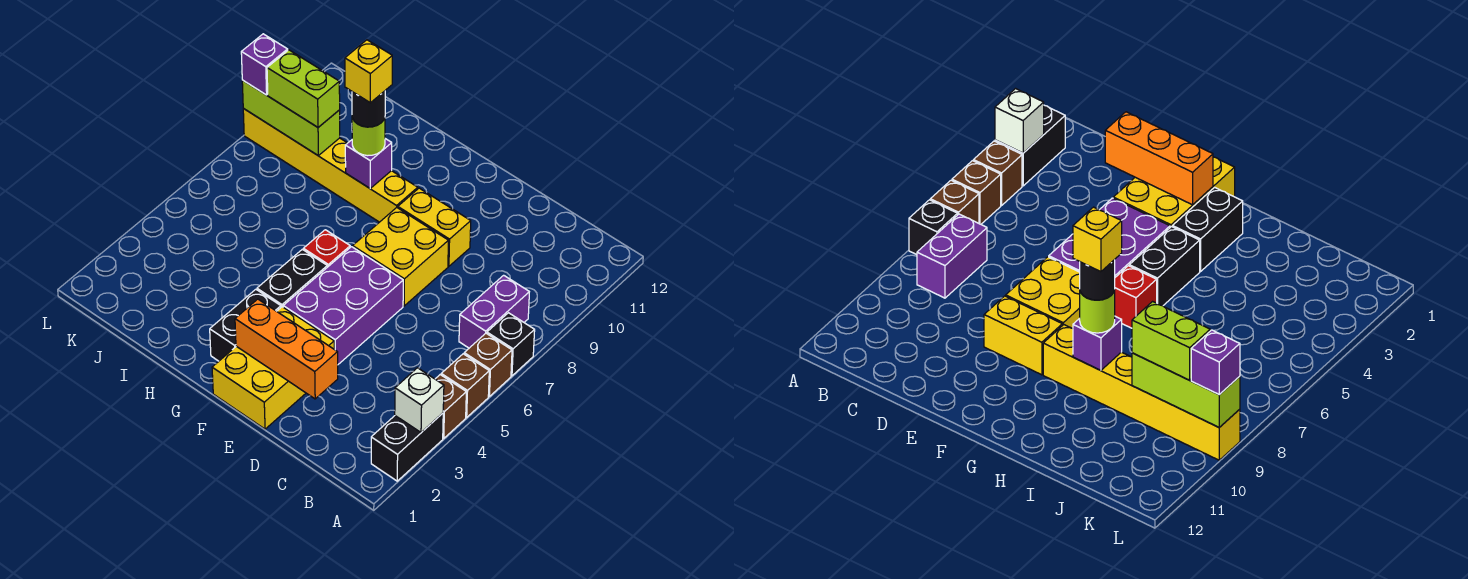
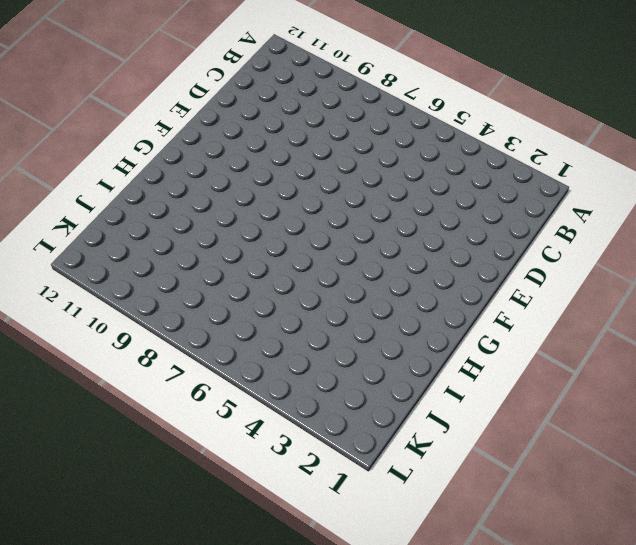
none -> black brick A2:A3 level 1
none -> brown brick A4 level 1
none -> brown brick A5 level 1

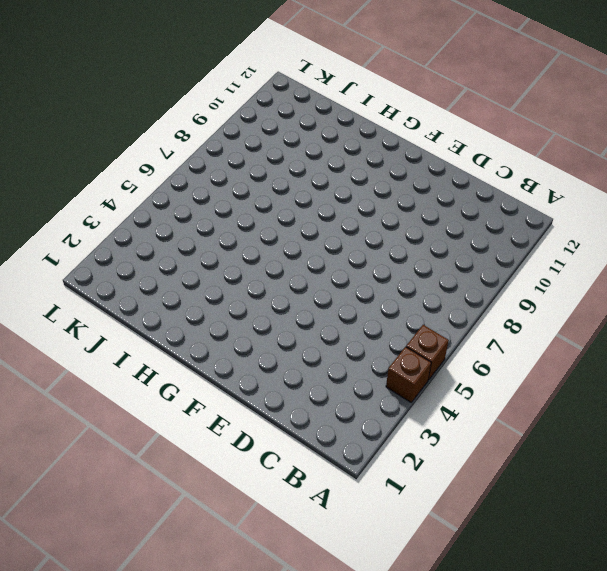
none -> black brick A2:A3 level 1
none -> brown brick A6 level 1
none -> black brick A7 level 1

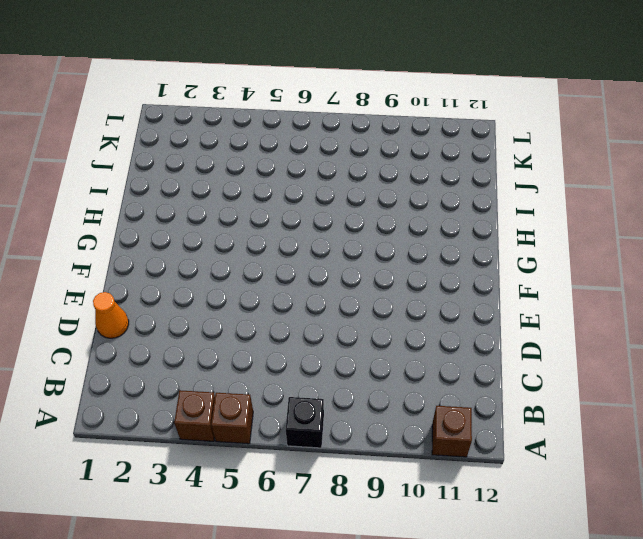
brown brick A11 level 1 -> brown brick A6 level 1
orange cone D1 level 1 -> none
none -> black brick A2:A3 level 1
none -> purple brick B7:B8 level 1
none -> yellow brick E1:F3 level 1

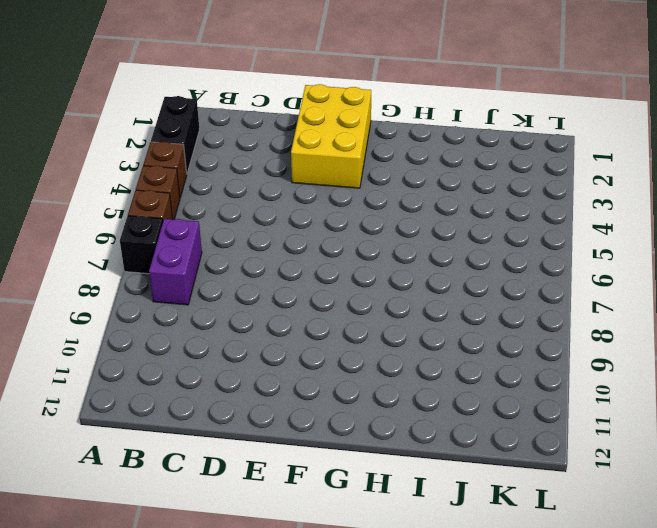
none -> purple brick E4:F6 level 1
none -> yellow brick E7:F8 level 1
none -> yellow brick E9:F9 level 1

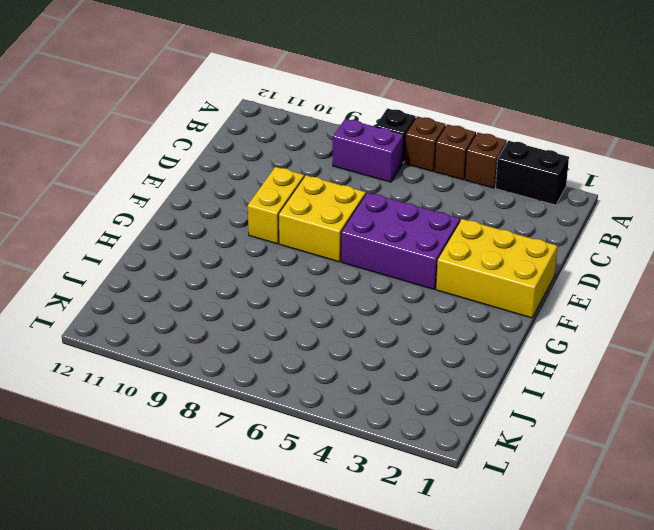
none -> black brick G2:G3 level 1
none -> black brick G4:G5 level 1
none -> red brick G6 level 1

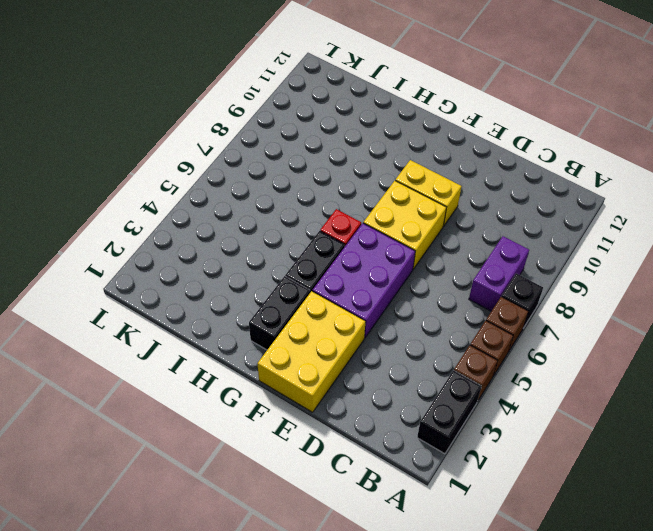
none -> yellow brick G9:L9 level 1
none -> white brick A3 level 2
none -> orange brick D2:F2 level 2

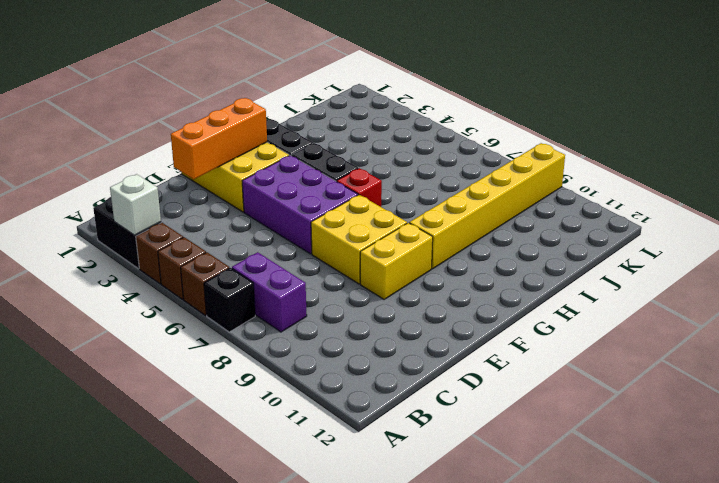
none -> purple brick H9 level 2
none -> lime brick J9:L9 level 2
none -> lime round brick H9 level 3

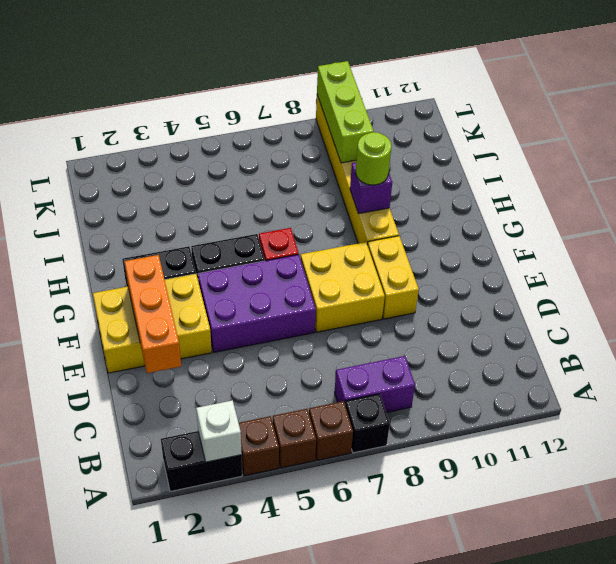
none -> lime brick J9:K9 level 3
none -> purple brick L9 level 3
none -> black round brick H9 level 4

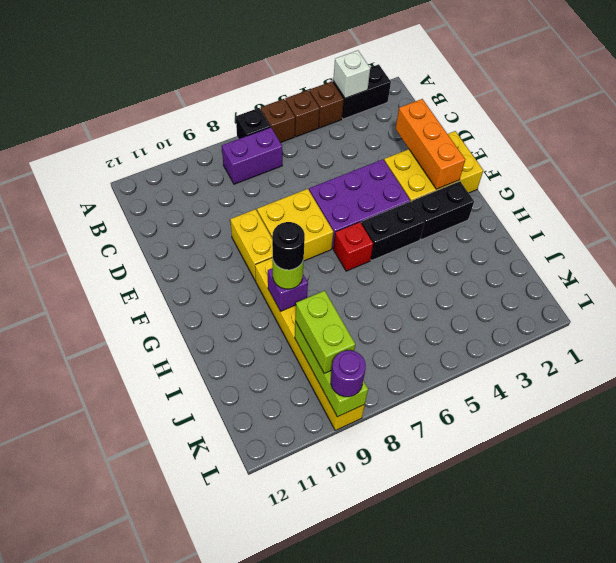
purple round brick L9 level 3 -> purple brick L9 level 3
none -> yellow brick H9 level 5

